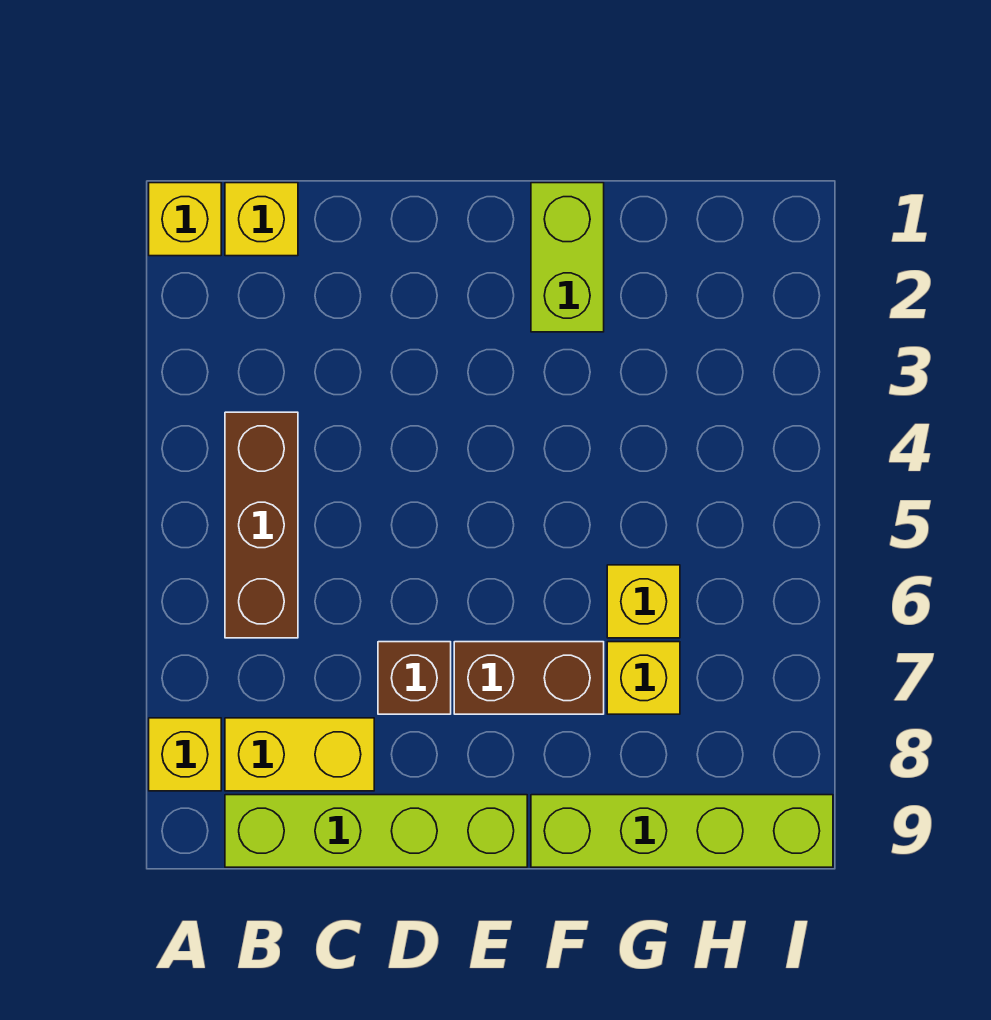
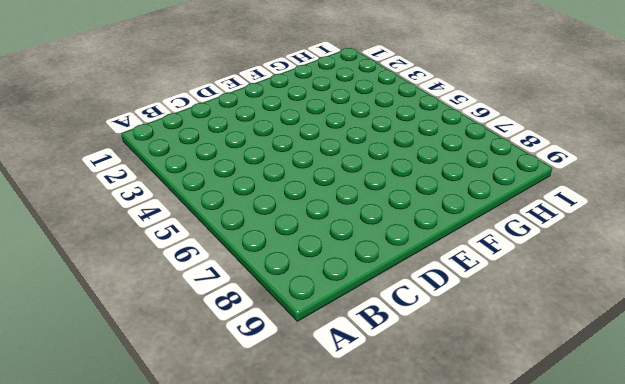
none -> yellow brick A1 level 1
none -> yellow brick A8 level 1
none -> yellow brick B1 level 1

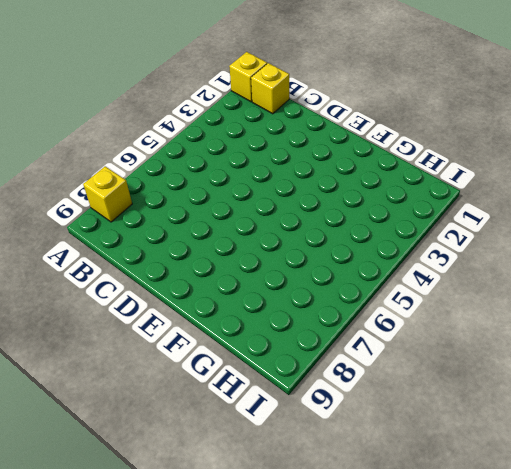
none -> brown brick B4:B6 level 1
none -> yellow brick B8:C8 level 1
none -> lime brick B9:E9 level 1

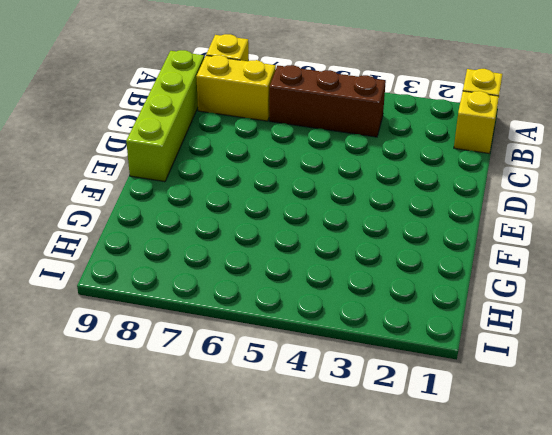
yellow brick B7:B8 level 1 -> yellow brick B8:C8 level 1
none -> brown brick D7 level 1
none -> brown brick E7:F7 level 1
none -> lime brick F1:F2 level 1

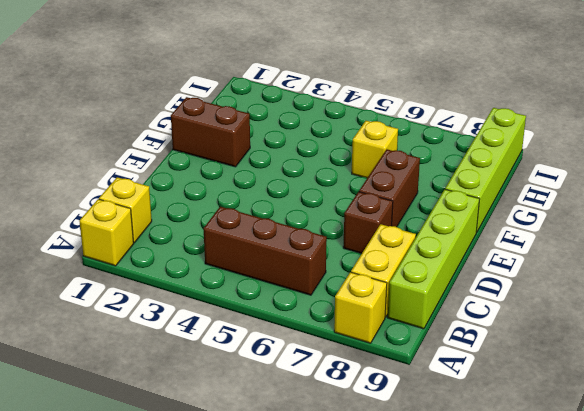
brown brick F1:F2 level 1 -> lime brick F1:F2 level 1
none -> yellow brick G7 level 1

